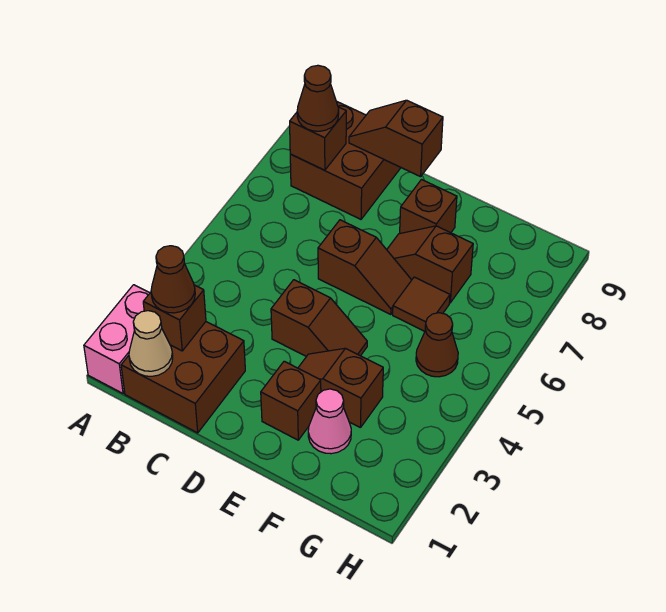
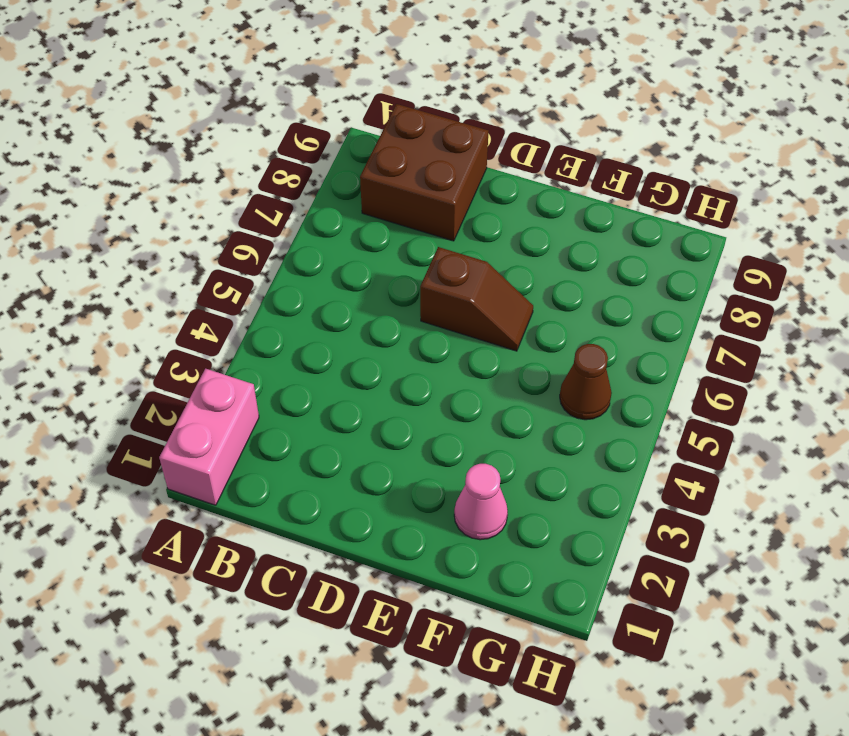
none -> brown brick B1:C2 level 1
none -> brown slope D4:E4 level 1 top D
none -> brown brick E2 level 1

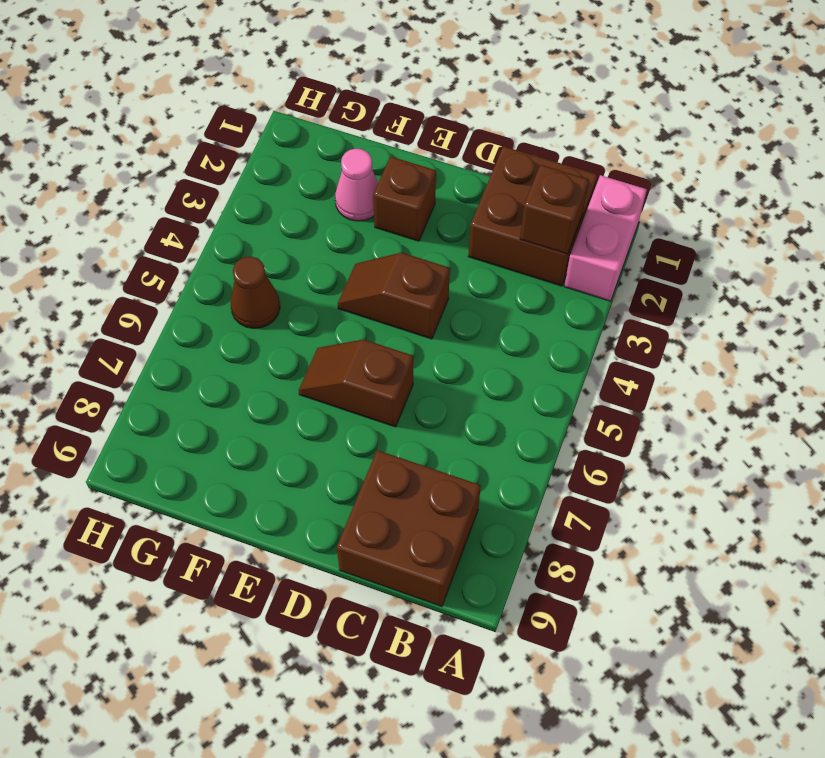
none -> brown slope E3:F3 level 1 top F
none -> brown slope E7:F7 level 1 top F
none -> brown brick E8 level 1

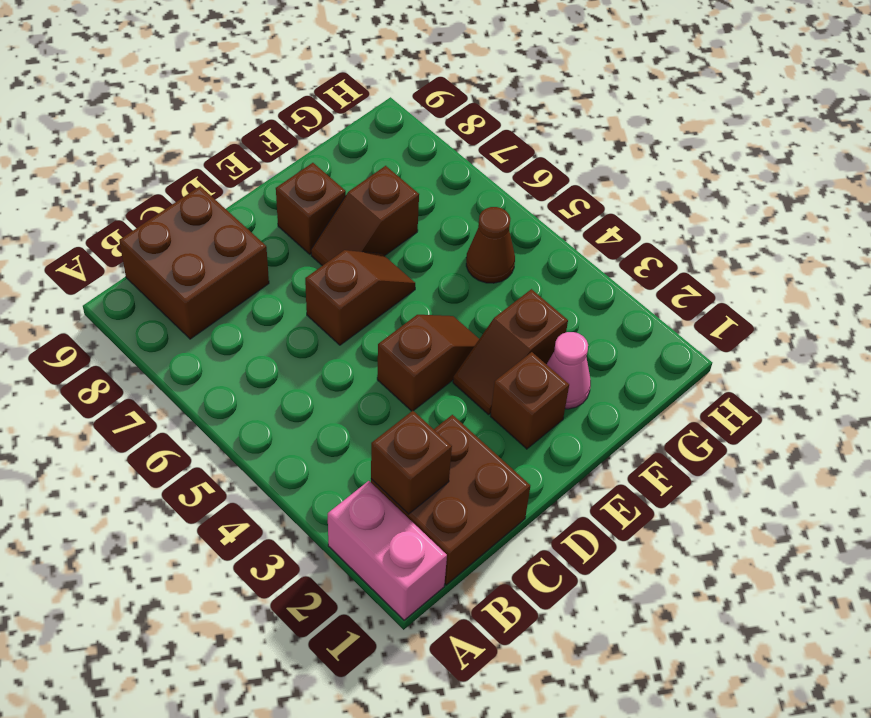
none -> brown tile F6 level 1
none -> tan cone B1 level 2
none -> brown brick B8 level 2

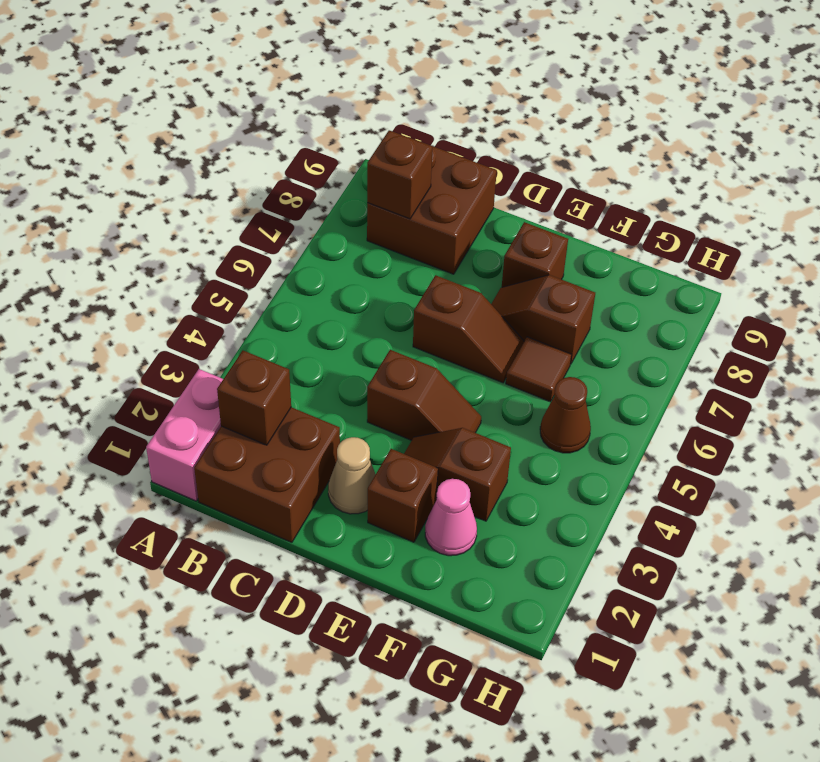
tan cone D2 level 1 -> tan cone B1 level 2
none -> brown slope C9:D9 level 2 top D
none -> brown cone B2 level 3
none -> brown cone B8 level 3

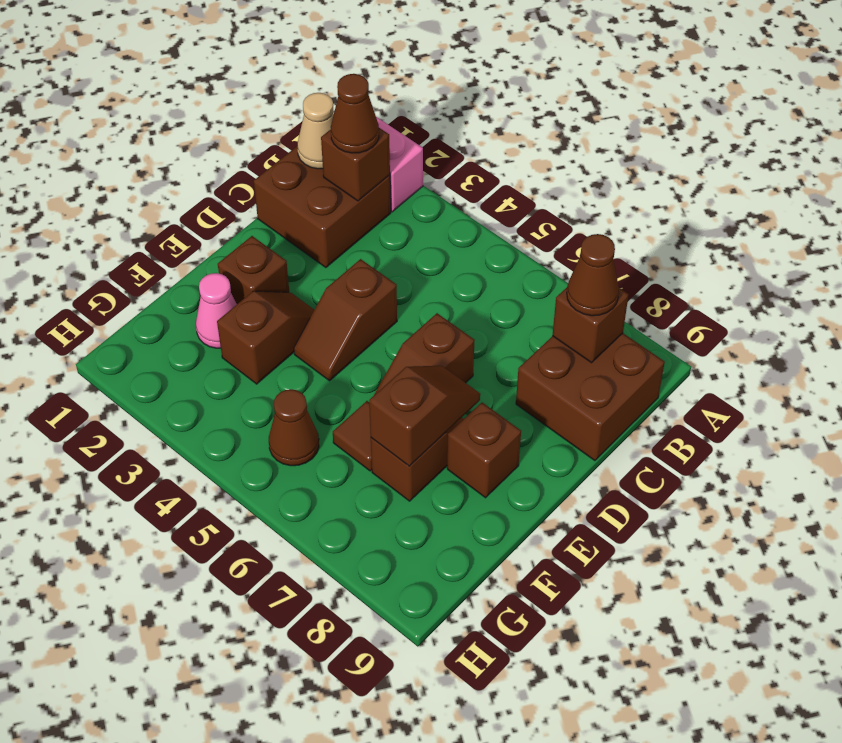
brown slope E7:F7 level 2 top F -> brown slope C9:D9 level 2 top D

